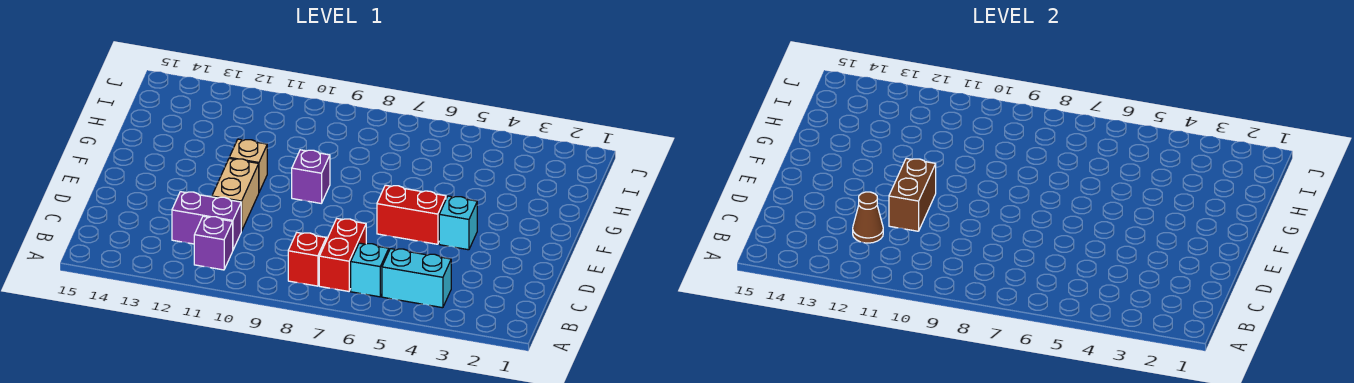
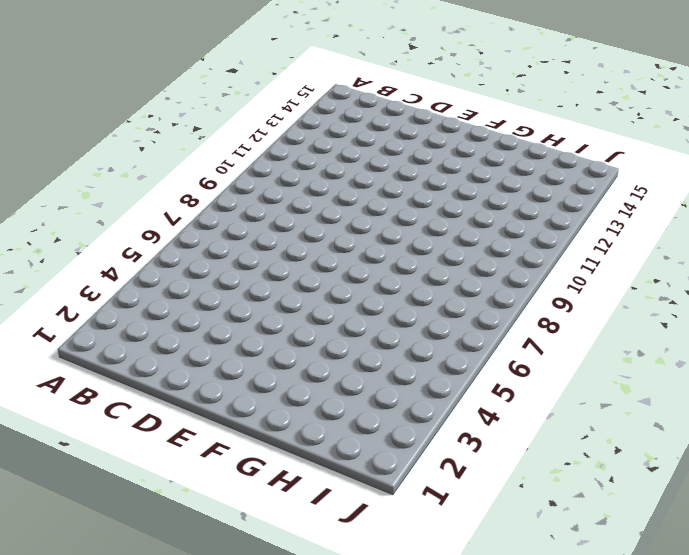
none -> cyan brick B4:B5 level 1
none -> cyan brick B6 level 1
none -> red brick B7:C7 level 1

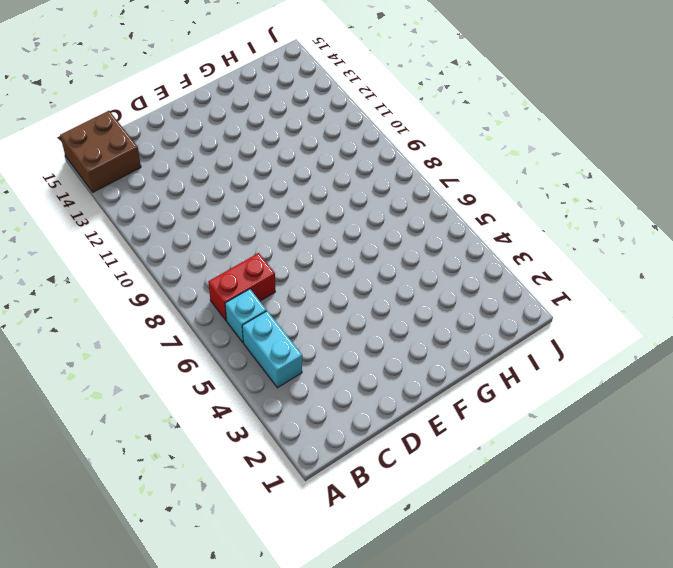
brown brick A14:B15 level 1 -> none
none -> red brick B8 level 1
none -> purple brick B11 level 1
none -> purple brick C11:C12 level 1

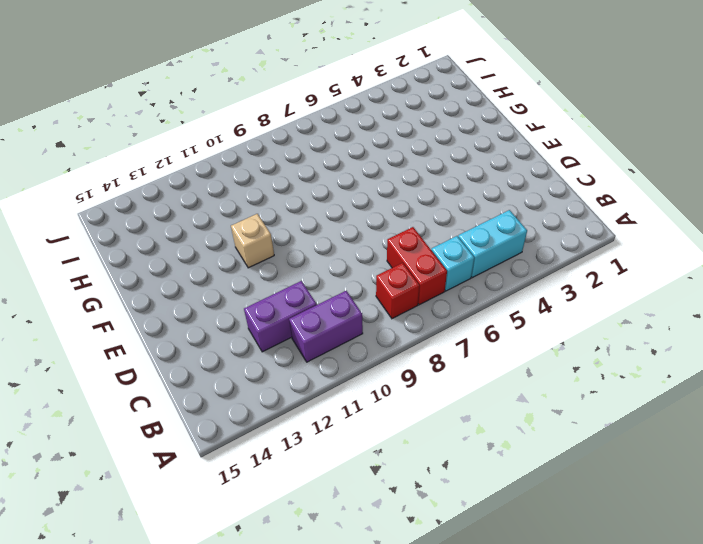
purple brick B10:B11 level 1 -> purple brick B11 level 1
none -> tan brick D11:E11 level 1
none -> cyan brick E4 level 1
none -> red brick E5:E6 level 1

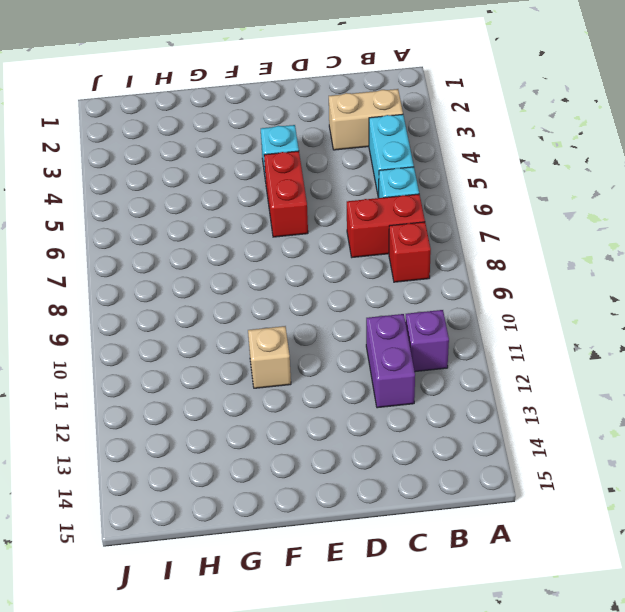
tan brick B3:C3 level 1 -> tan brick D11:E11 level 1
none -> purple brick F9 level 1
none -> brown cone C12 level 2
none -> brown brick D11:E11 level 2

